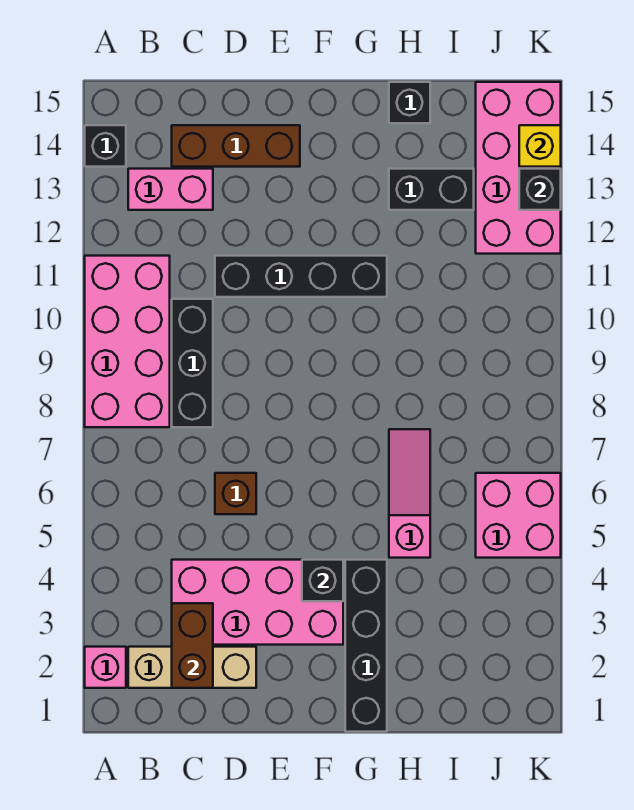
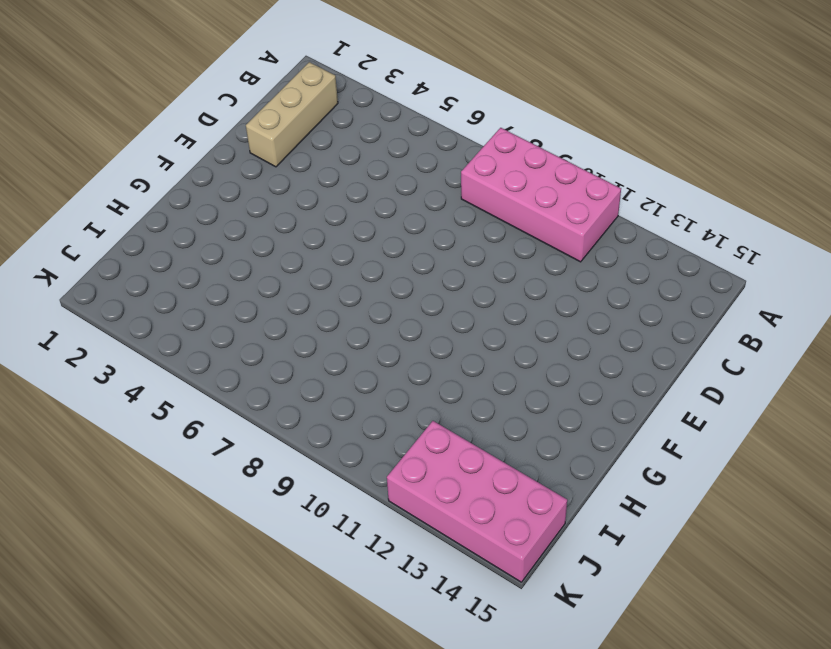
none -> pink brick A2 level 1
none -> black brick A14 level 1
none -> pink brick B13:C13 level 1

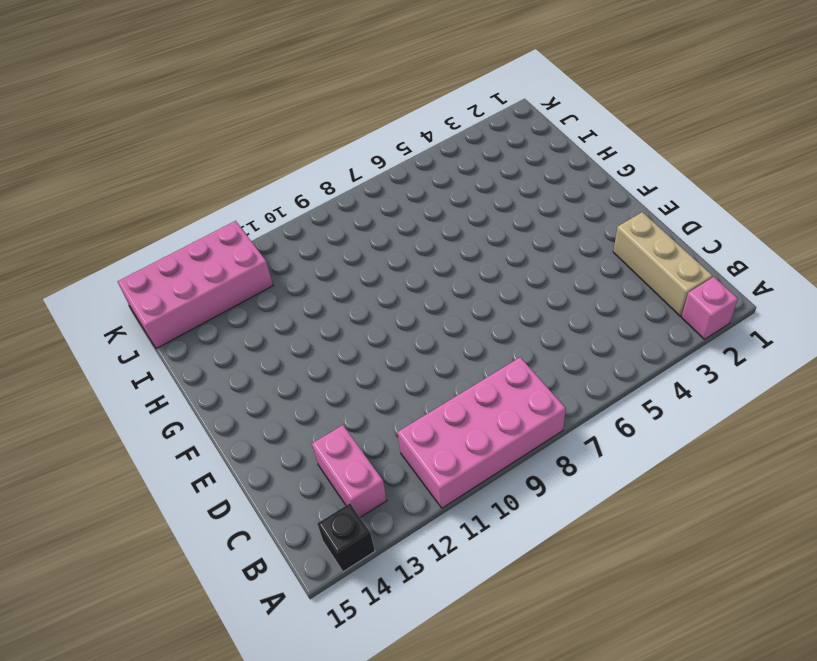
none -> pink brick C3:F4 level 1
none -> black brick C8:C10 level 1
none -> brown brick C14:E14 level 1

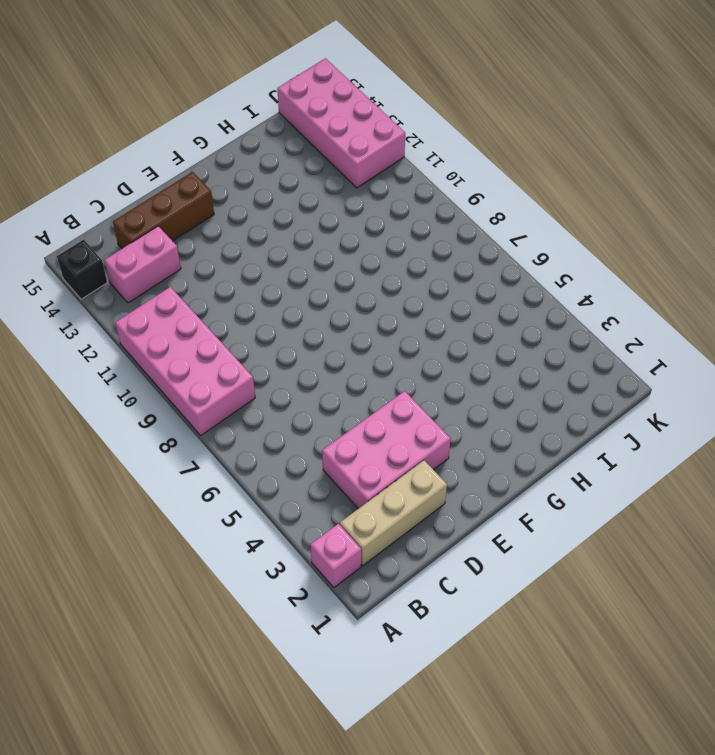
pink brick C3:E4 level 1 -> pink brick C3:F4 level 1
none -> black brick C8:C10 level 1
none -> brown brick D6 level 1
none -> black brick D11:G11 level 1

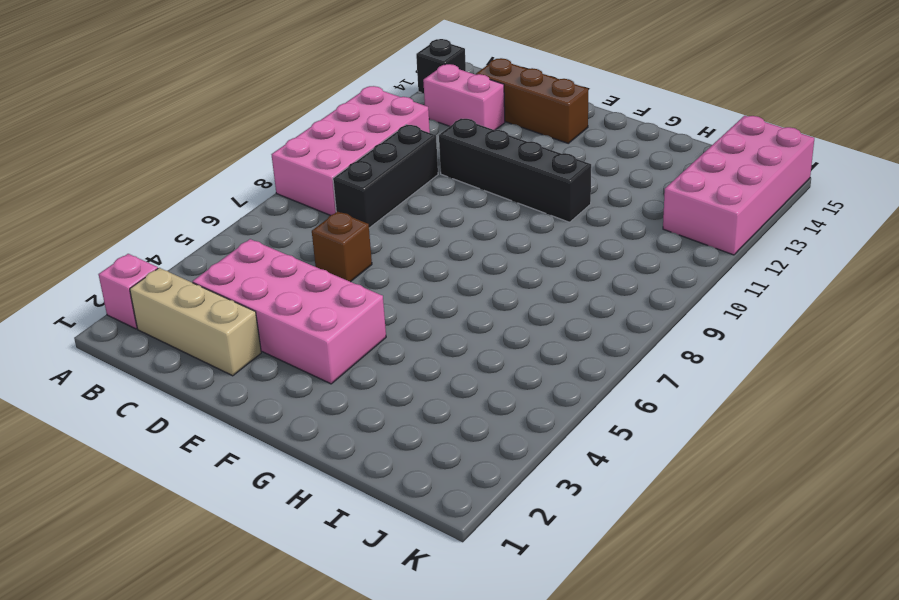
none -> black brick G1:G4 level 1
none -> pink slope H5:H7 level 1 top 5
none -> black brick H13:I13 level 1

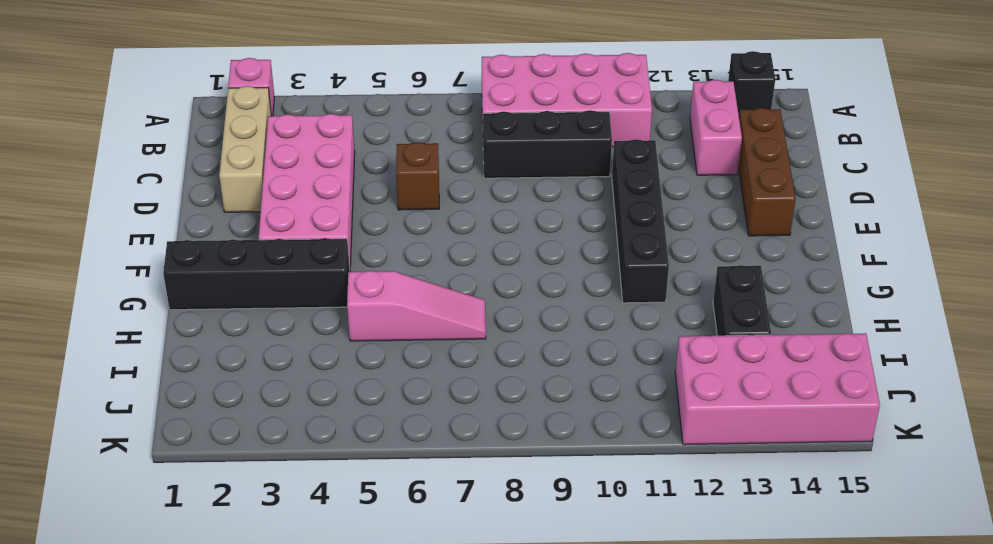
none -> black brick H15 level 1
none -> pink brick J5:K6 level 1
none -> brown brick C2:C3 level 2

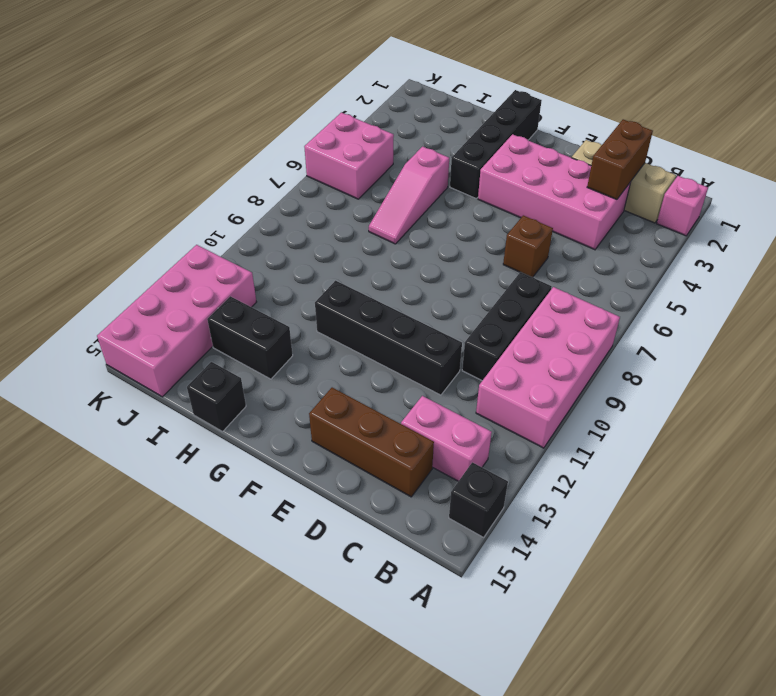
none -> black brick F4 level 2
none -> black brick K13 level 2
none -> yellow brick K14 level 2

